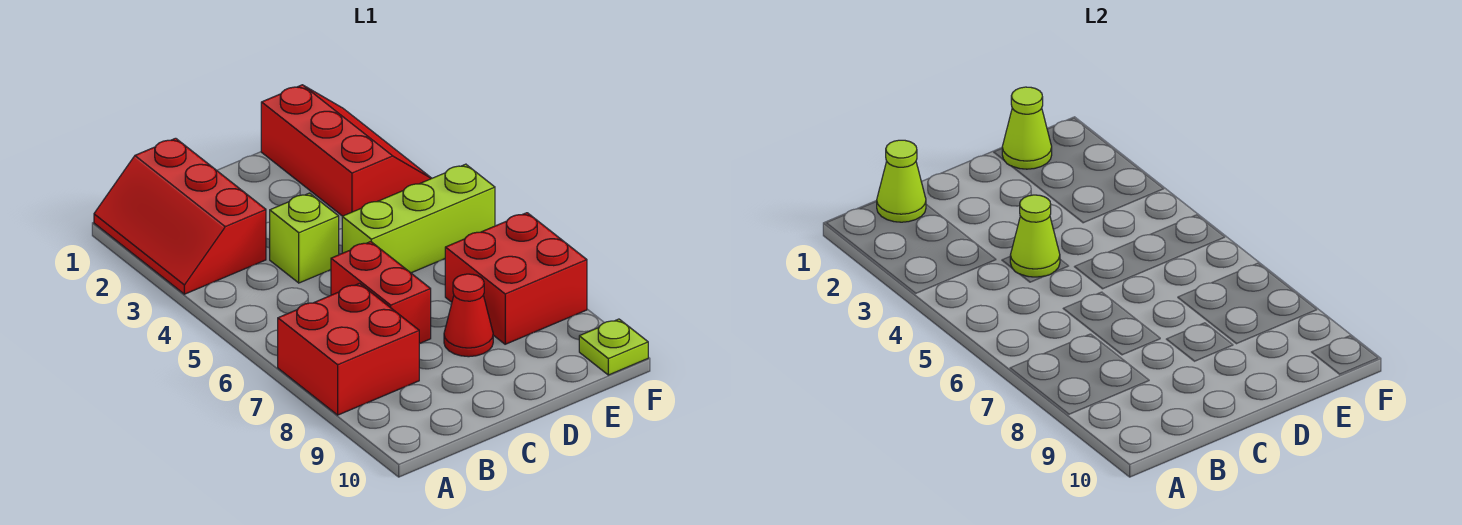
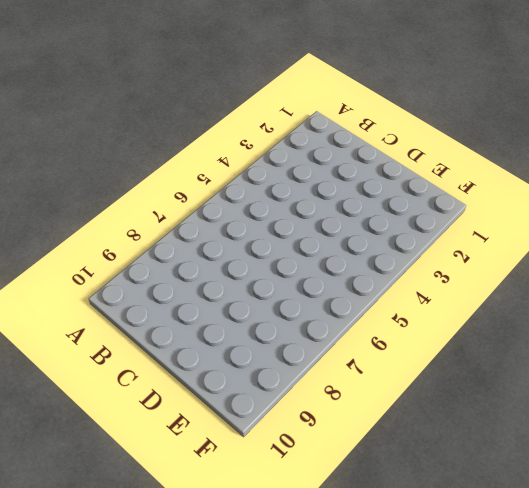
none -> red slope A1:B3 level 1 top B
none -> red brick A7:B8 level 1
none -> lime brick C4 level 1

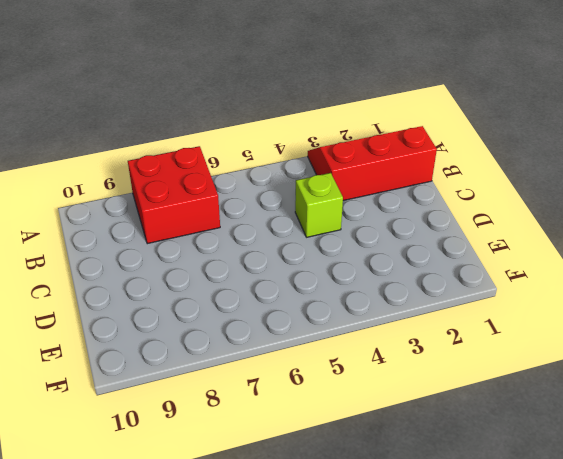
none -> red brick C6:C7 level 1
none -> lime brick D5:F5 level 1
none -> red cone D8 level 1

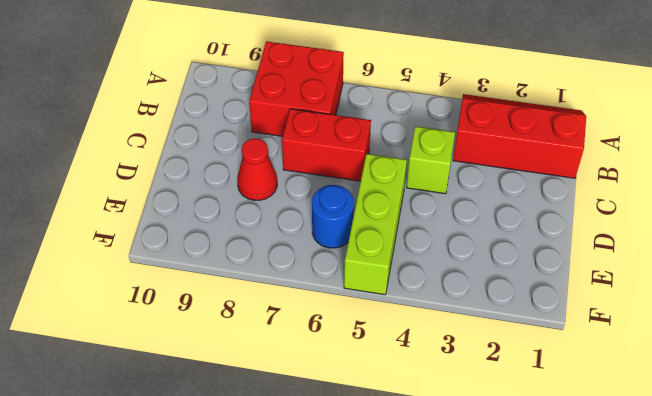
blue round brick E6 level 1 -> none
none -> red slope E1:F3 level 1 top E
none -> red brick E7:F8 level 1
none -> lime plate F10 level 1

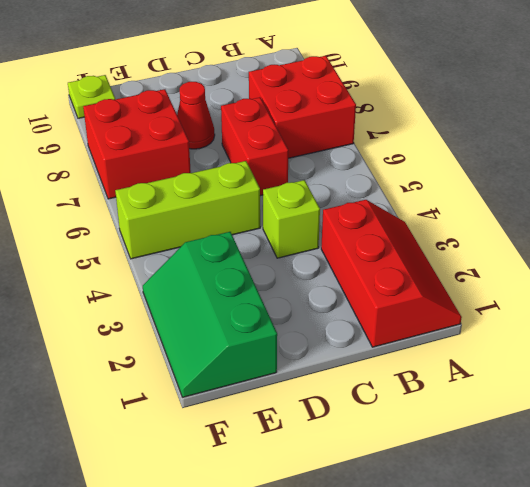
green slope E1:F3 level 1 top E -> red slope E1:F3 level 1 top E
none -> lime cone B1 level 2
none -> lime cone C4 level 2
none -> lime cone E1 level 2

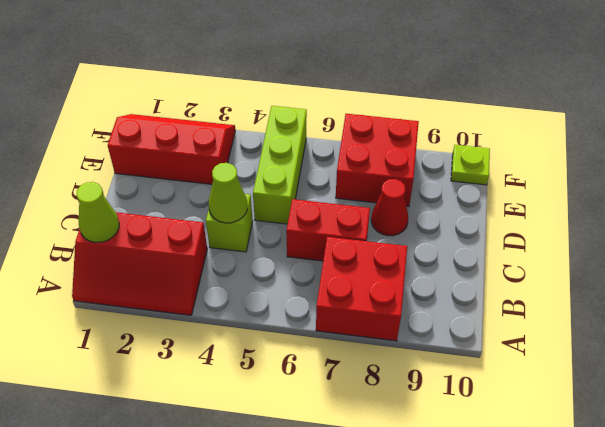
none -> lime cone E1 level 2

